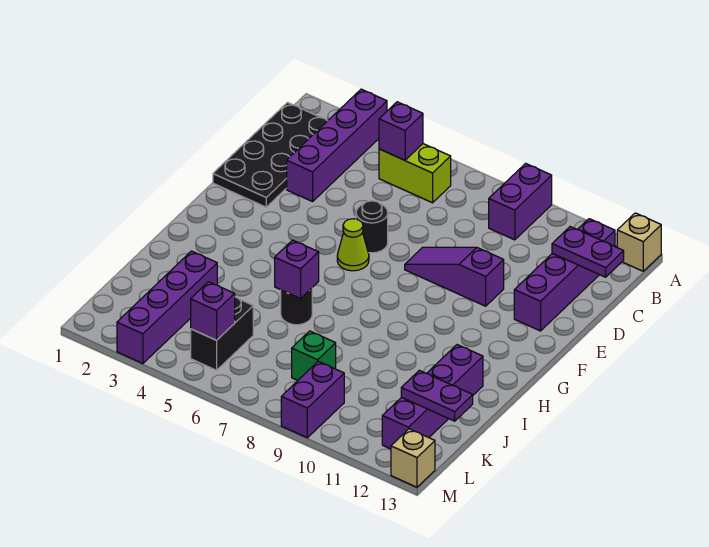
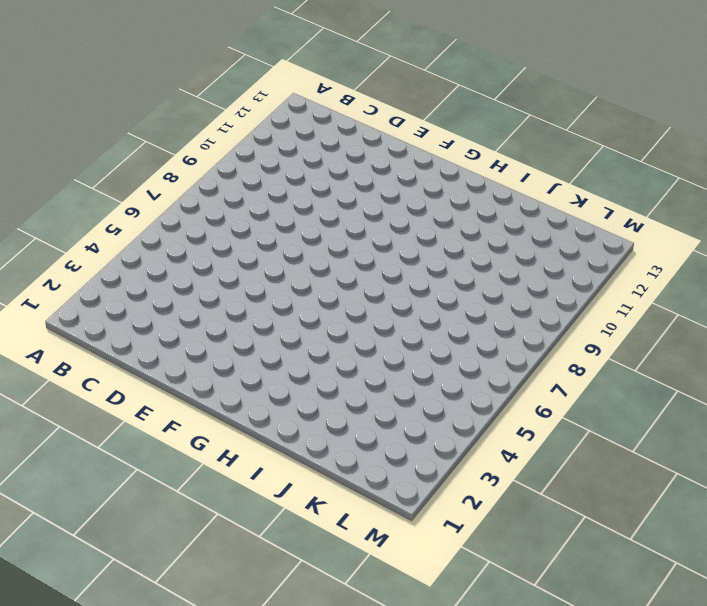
none -> purple brick A3:D3 level 1
none -> purple brick A9:B9 level 1
none -> tan brick A13 level 1

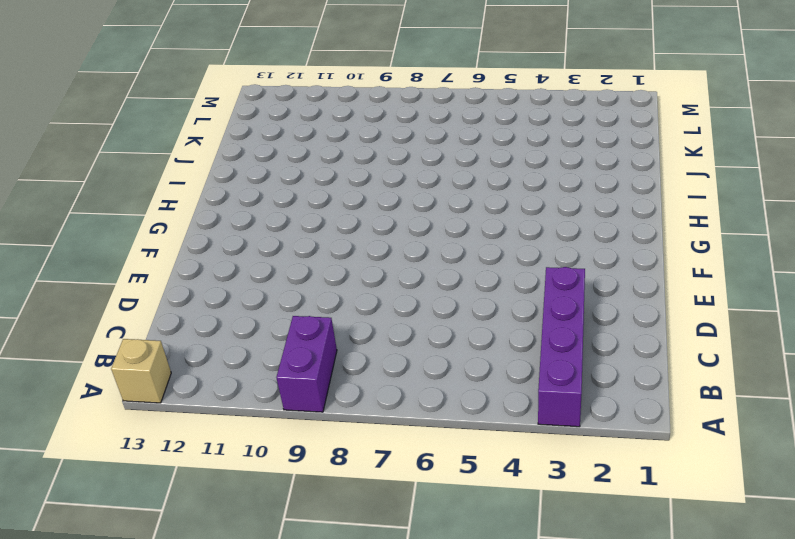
none -> black plate B1:E2 level 1
none -> lime brick B5:B6 level 1
none -> purple brick B12:E12 level 1

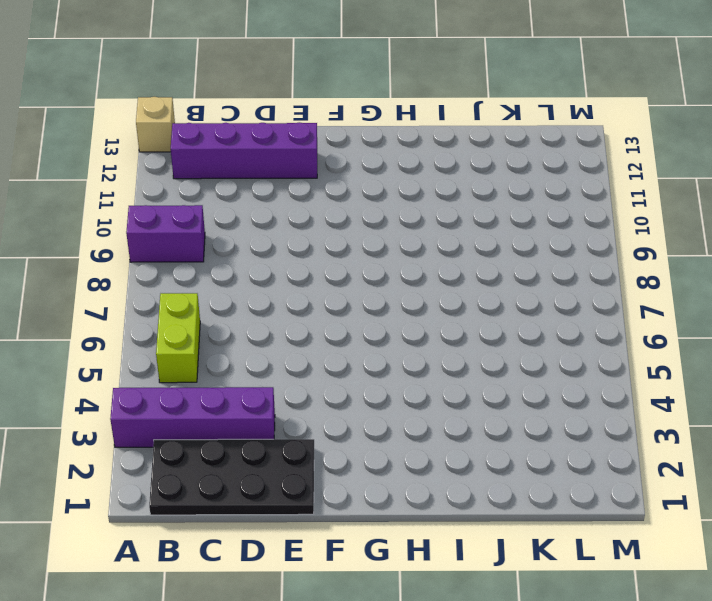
none -> black round brick E6 level 1
none -> purple slope E8:E10 level 1 top 10
none -> lime cone F6 level 1

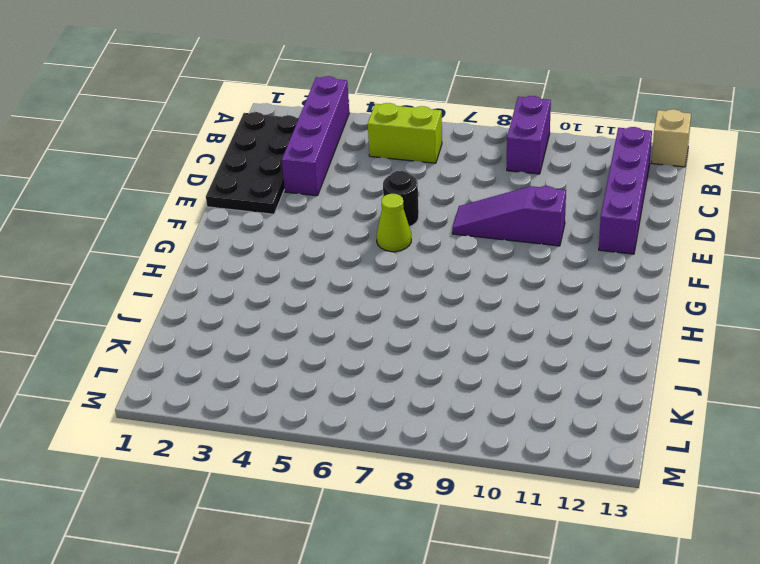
none -> black round brick I6 level 1
none -> purple brick I12:L12 level 1
none -> purple brick J3:M3 level 1

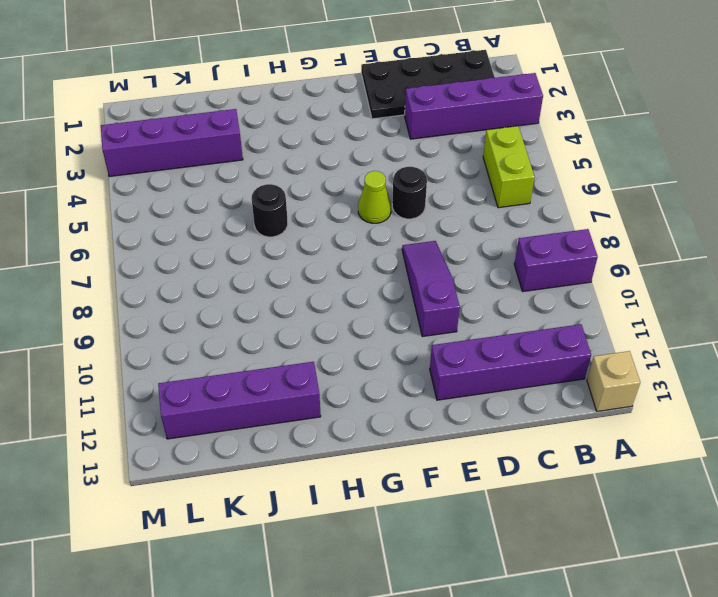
none -> black brick K5:L5 level 1
none -> green brick K8 level 1
none -> purple brick L9:M9 level 1

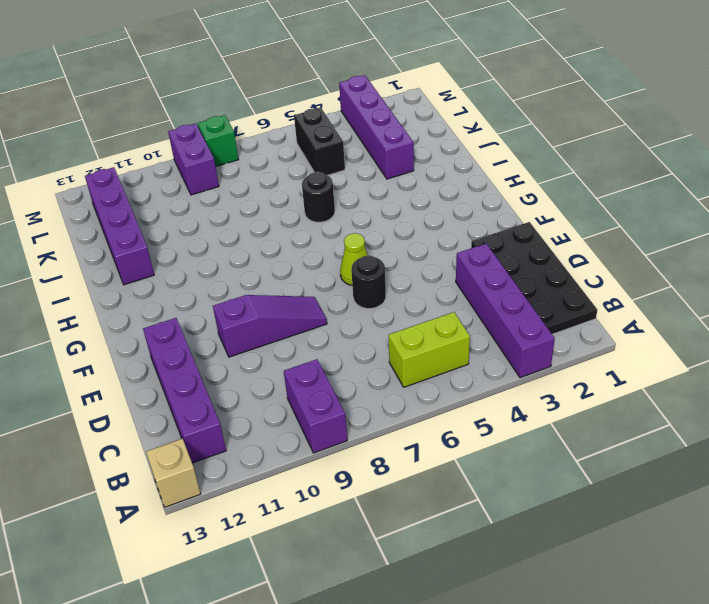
green brick M8 level 1 -> green brick K8 level 1
none -> tan brick M13 level 1
none -> purple brick B5 level 2
none -> purple plate C12:C13 level 2

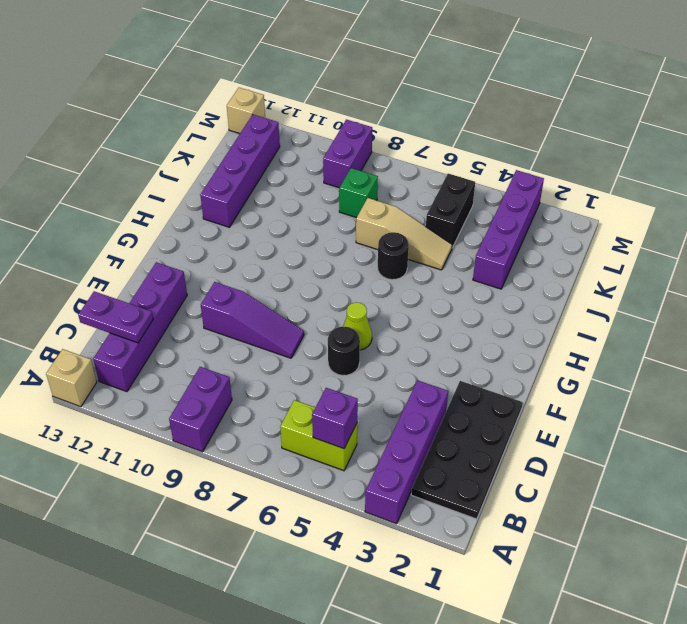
tan slope J5:J7 level 1 top 7 -> none
none -> purple brick I6 level 2
none -> purple plate K12:K13 level 2
none -> purple brick L5 level 2

